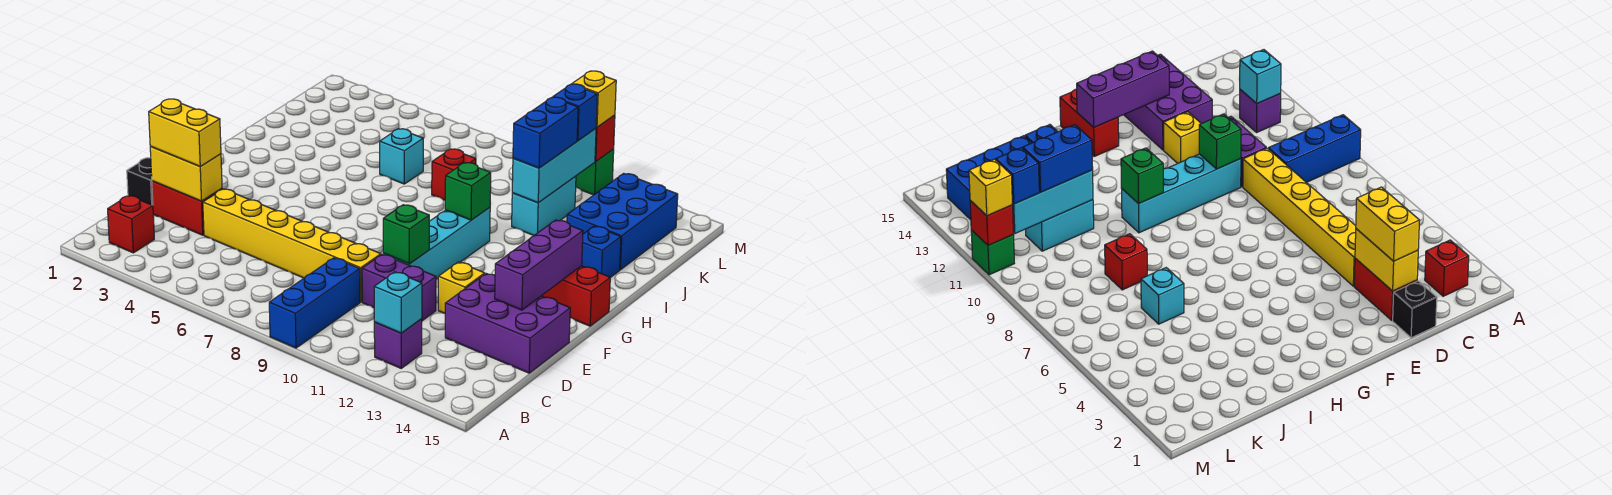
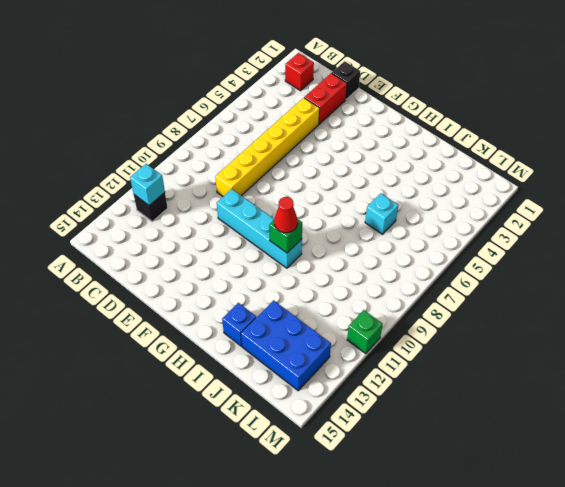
black brick B12 level 1 -> purple brick B12 level 1
red cone H10 level 3 -> none
none -> blue brick A9:C9 level 1
none -> purple brick D10:D11 level 1
none -> purple brick D13:E15 level 1

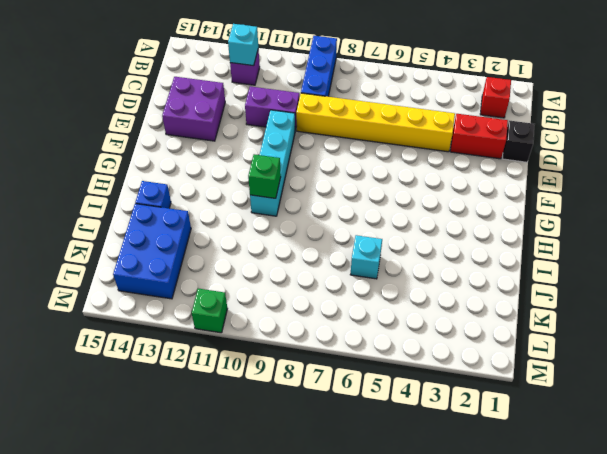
purple brick D13:E14 level 1 -> purple brick D13:E15 level 1
none -> yellow brick E12 level 1
none -> red brick G14:G15 level 1
none -> red brick J8 level 1

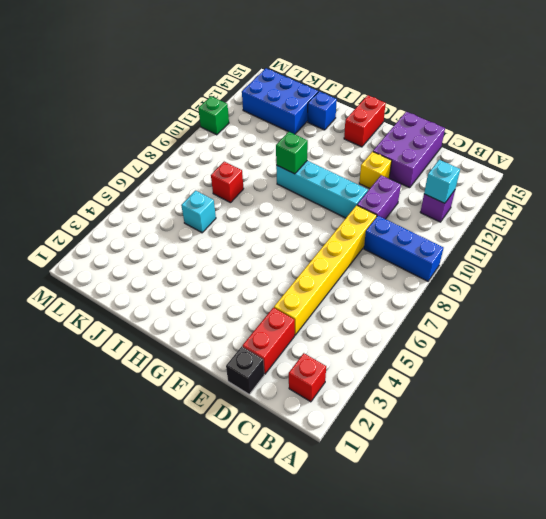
none -> cyan brick J11:K11 level 1
none -> yellow brick D2:D3 level 2
none -> green brick E10 level 2

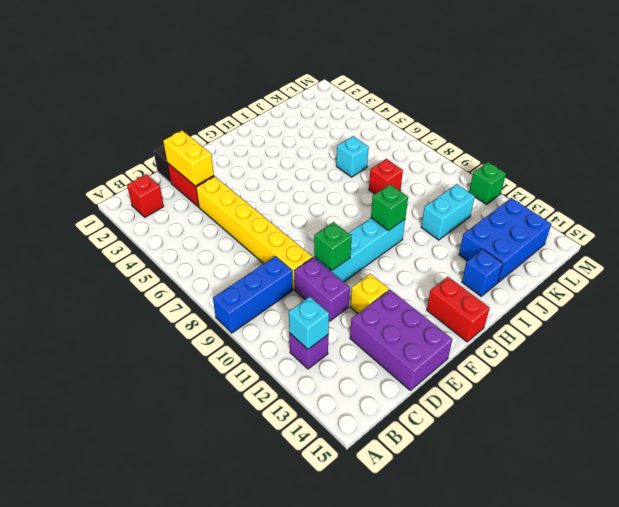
none -> purple brick E14:G14 level 2
none -> cyan brick J11:L11 level 2
none -> red brick M11 level 2

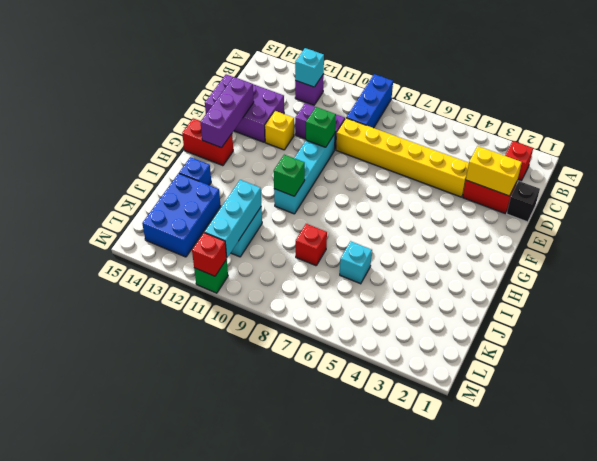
none -> yellow brick D2:D3 level 3
none -> blue brick J11:K11 level 3
none -> blue brick L11 level 3

